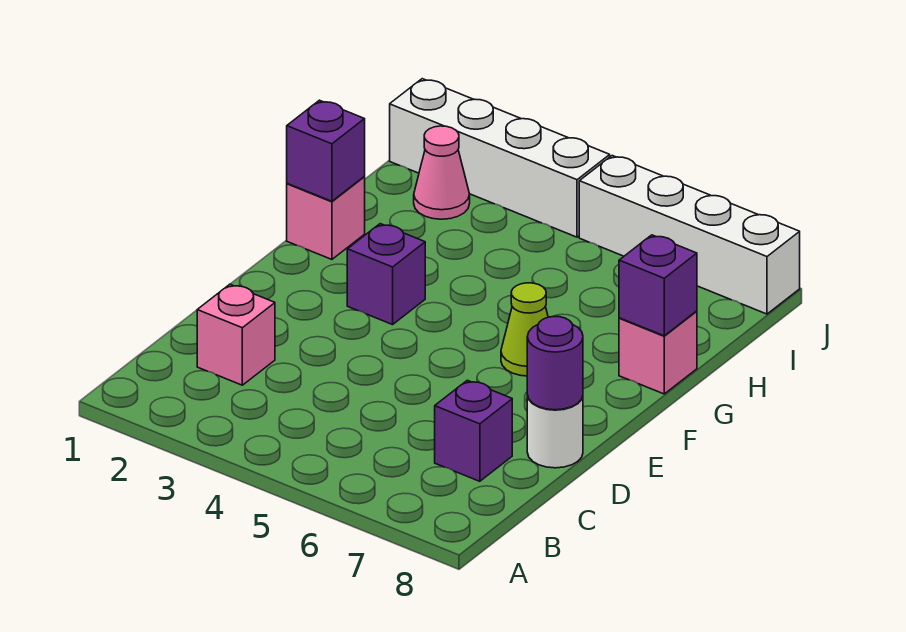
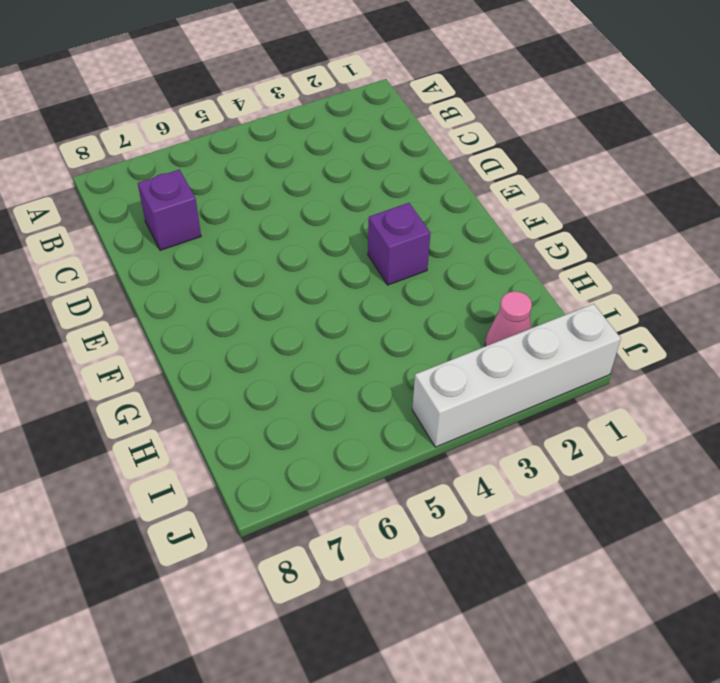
none -> pink brick C2 level 1
none -> white round brick D8 level 1
none -> lime cone F6 level 1

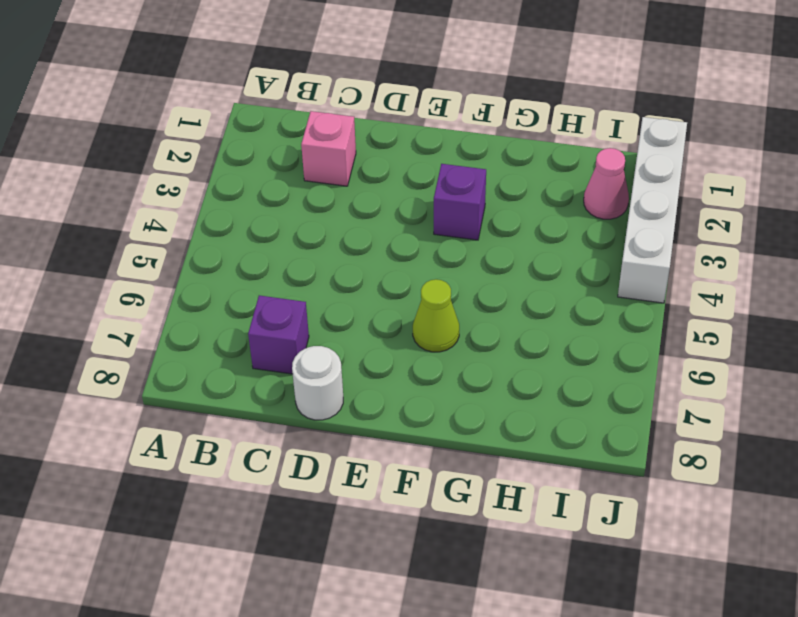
none -> pink brick G1 level 1
none -> pink brick G8 level 1
none -> white brick J5:J8 level 1

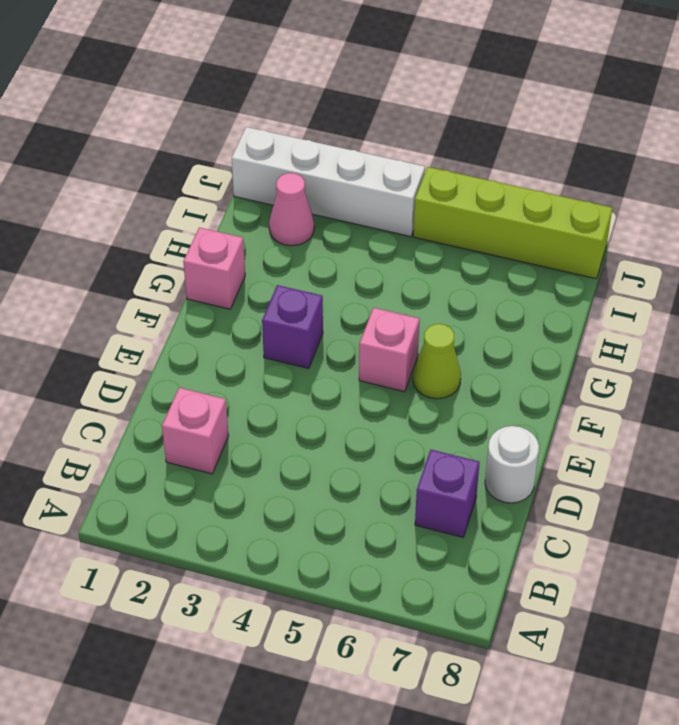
pink brick F5 level 1 -> pink brick G8 level 1
lime brick J5:J8 level 1 -> white brick J5:J8 level 1
none -> purple round brick D8 level 2
none -> purple brick G1 level 2
none -> purple brick G8 level 2

